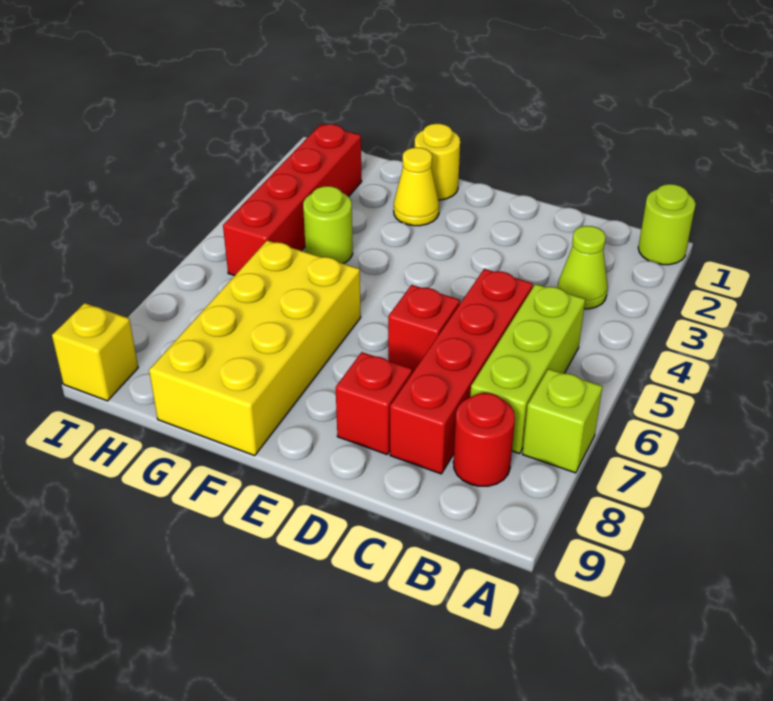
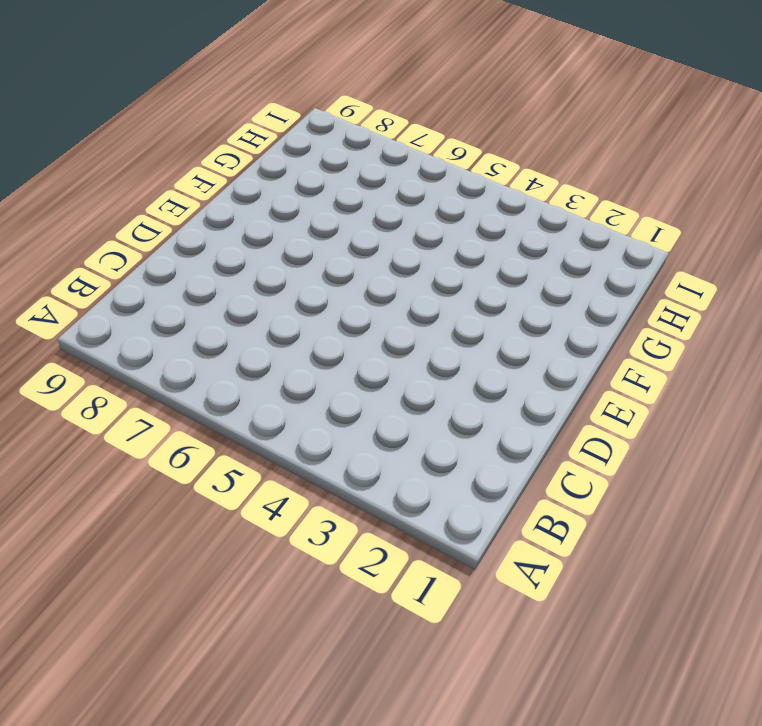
none -> lime round brick A1 level 1
none -> lime brick A7 level 1
none -> lime cone B3 level 1

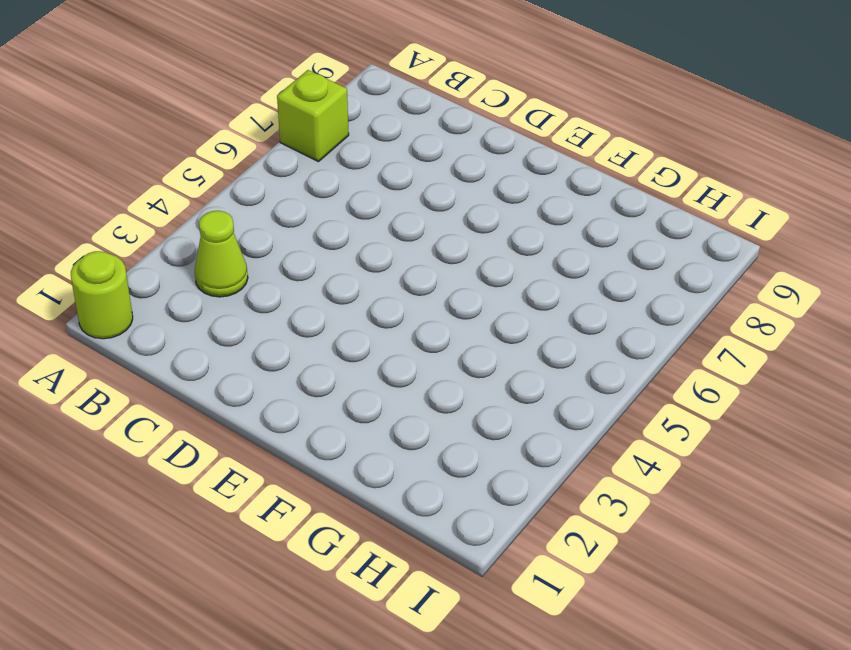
none -> lime brick B5:B7 level 1
none -> red round brick B8 level 1
none -> red brick C5:C8 level 1

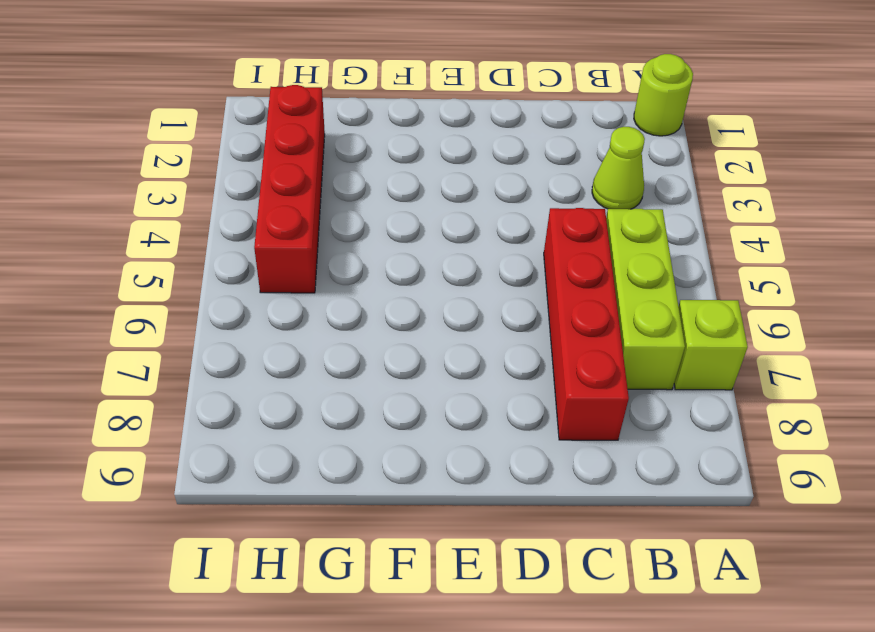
none -> red round brick B8 level 1
none -> red brick D6 level 1
none -> red brick D8 level 1

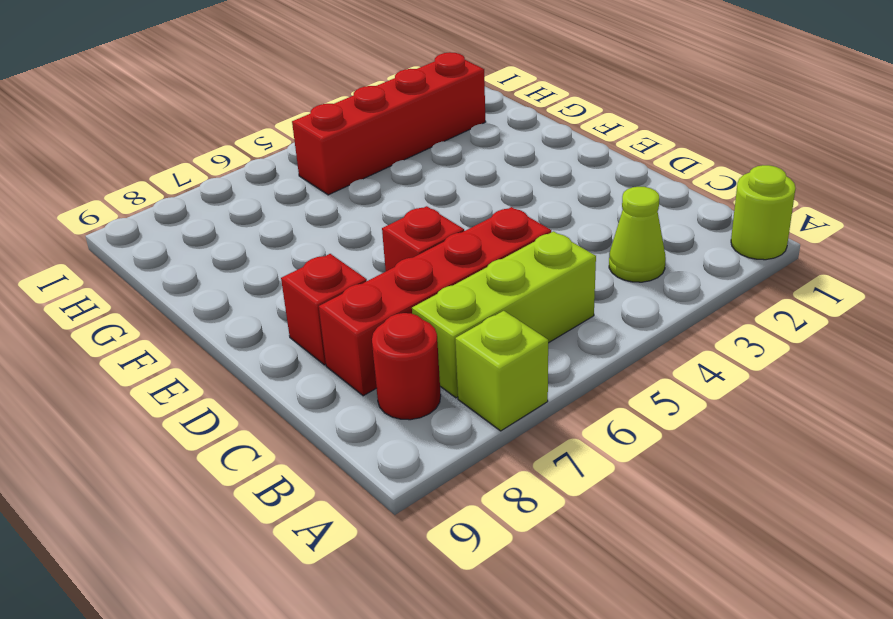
none -> yellow round brick F1 level 1
none -> yellow cone F2 level 1
none -> yellow brick F6:G9 level 1

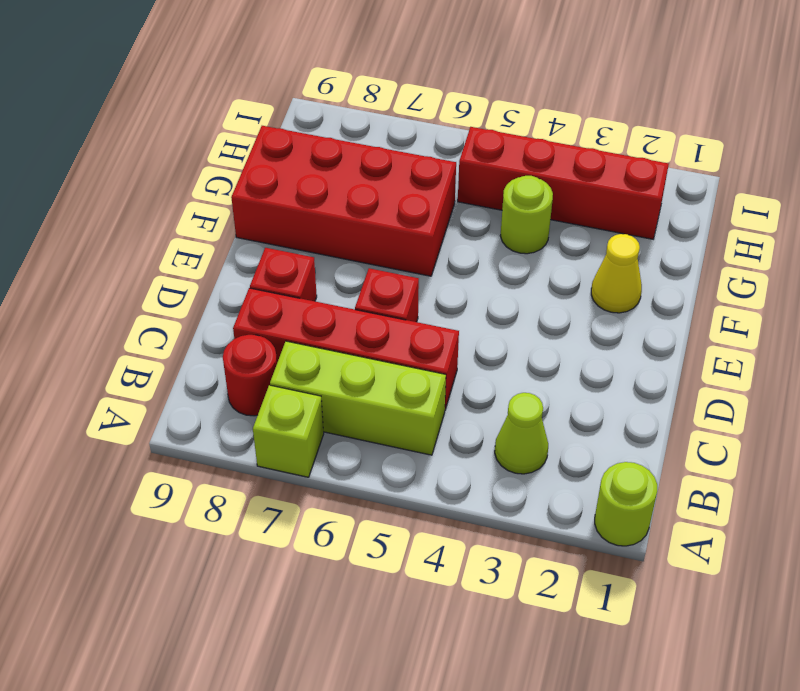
red brick F6:G9 level 1 -> yellow brick F6:G9 level 1
none -> yellow round brick F1 level 1
none -> yellow brick I9 level 1

